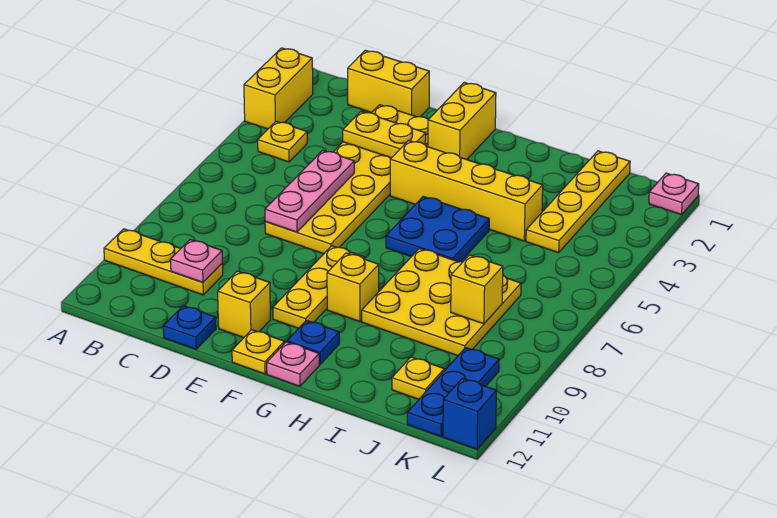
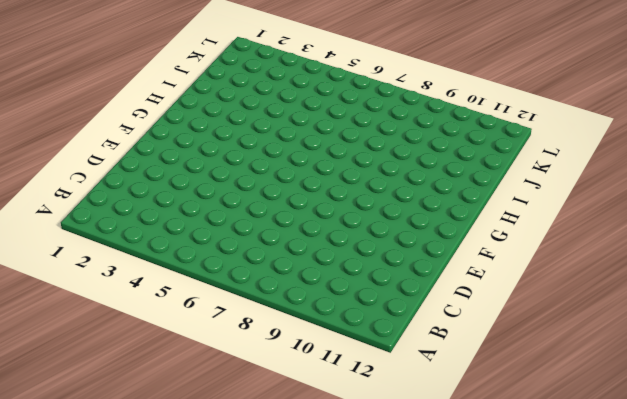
none -> yellow brick A2:A3 level 1
none -> yellow plate A10:C10 level 1
none -> yellow plate B4 level 1

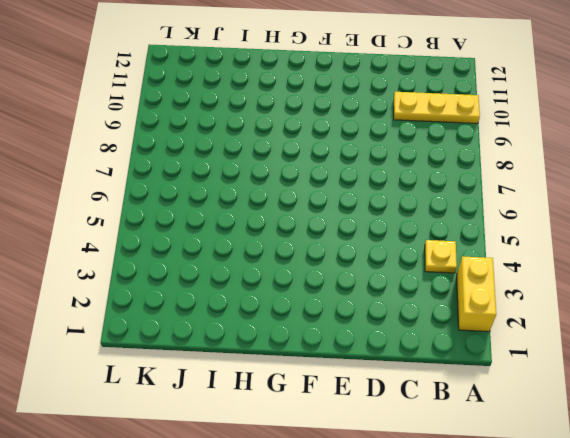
none -> yellow brick C1:D1 level 1
none -> yellow plate D2:E7 level 1
none -> blue plate D12 level 1

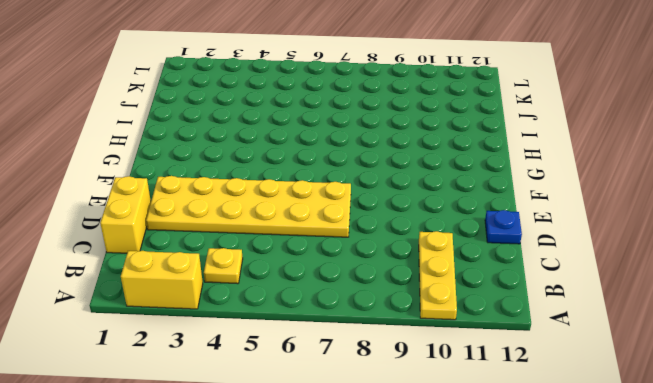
none -> yellow brick E11 level 1
none -> yellow brick F1:F2 level 1
none -> yellow brick F4:I4 level 1

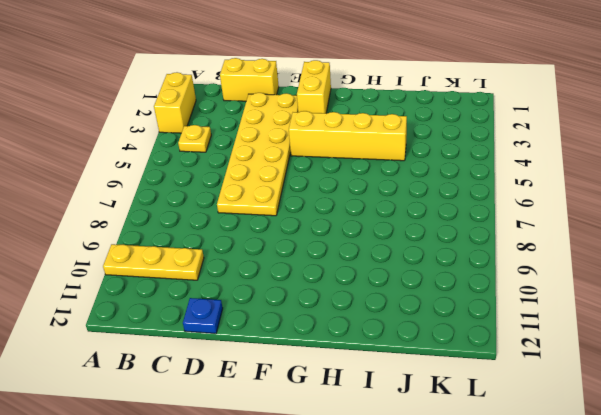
none -> yellow brick E11 level 1
none -> yellow plate F8:F10 level 1
none -> yellow plate F12 level 1

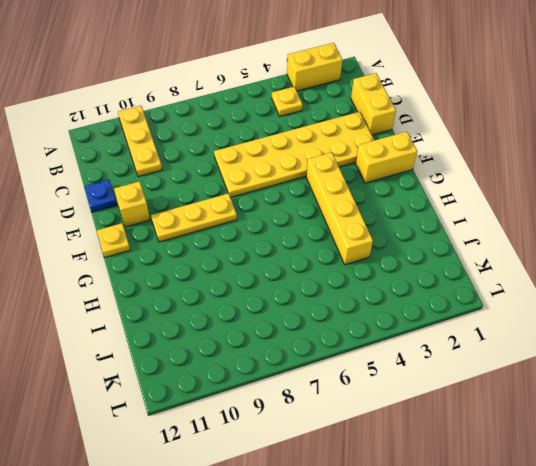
none -> blue plate G5:H6 level 1
none -> yellow brick G9 level 1
none -> blue plate G11 level 1

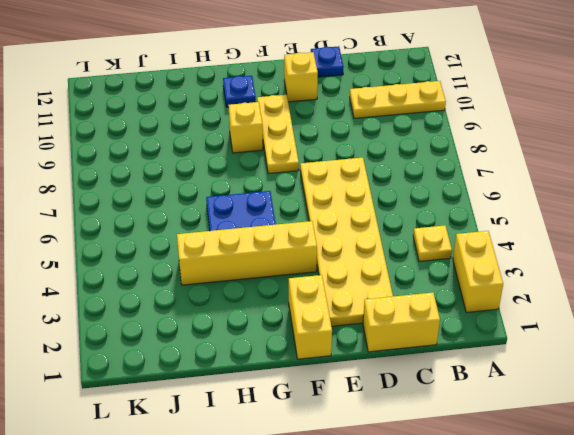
none -> yellow plate F12 level 1
none -> pink plate G12 level 1
none -> yellow plate H7:J9 level 1

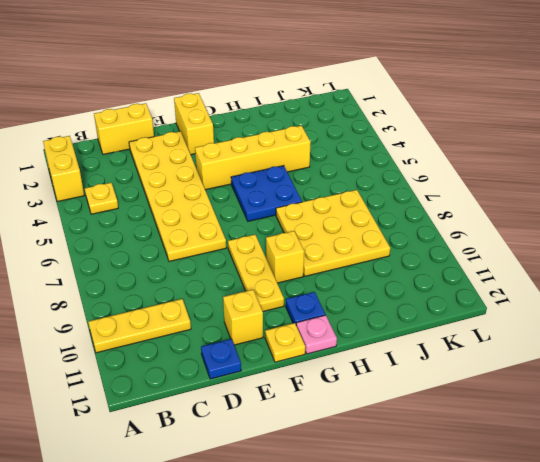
none -> yellow plate J1:J4 level 1
none -> yellow plate J11 level 1
none -> blue plate K10:K12 level 1

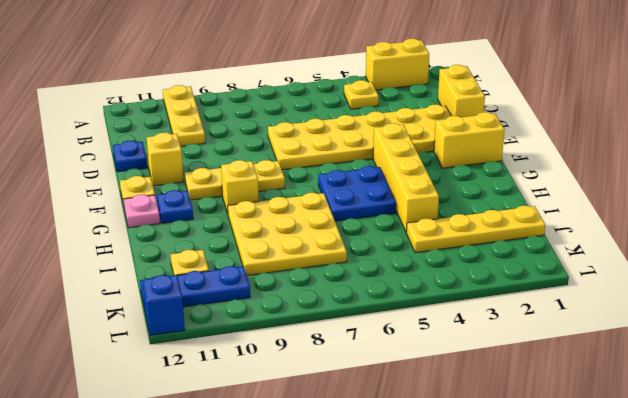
none -> pink plate L1 level 1
none -> pink plate C10 level 2
none -> yellow plate D3:E3 level 2

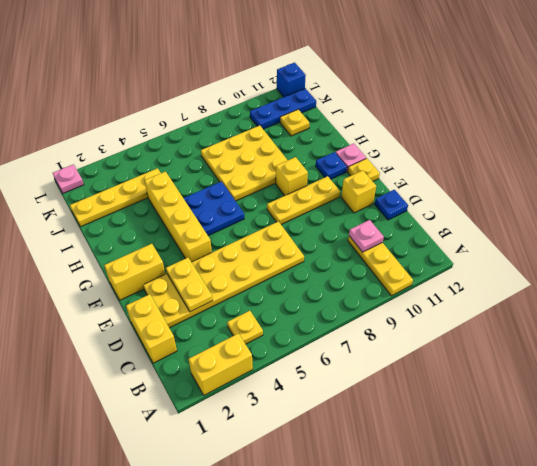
none -> pink plate D5:D7 level 2
none -> yellow brick J8 level 2

